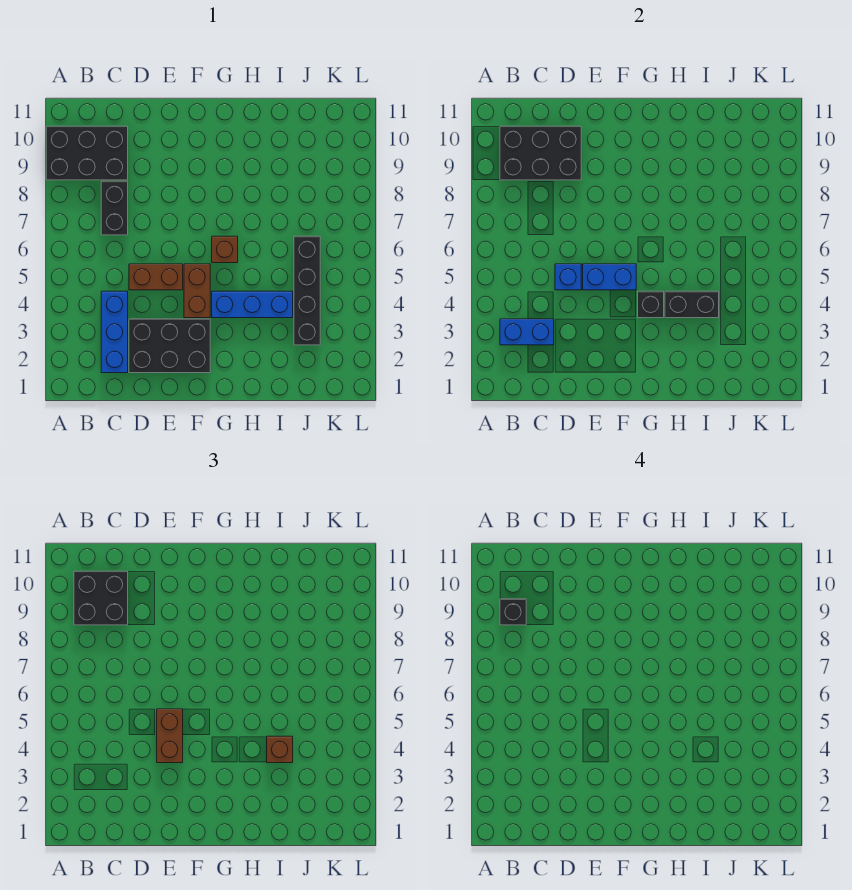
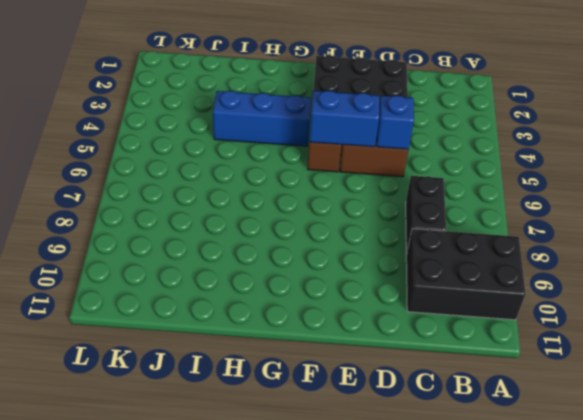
none -> blue brick C2:C4 level 1
none -> brown brick G6 level 1
none -> black brick J3:J6 level 1

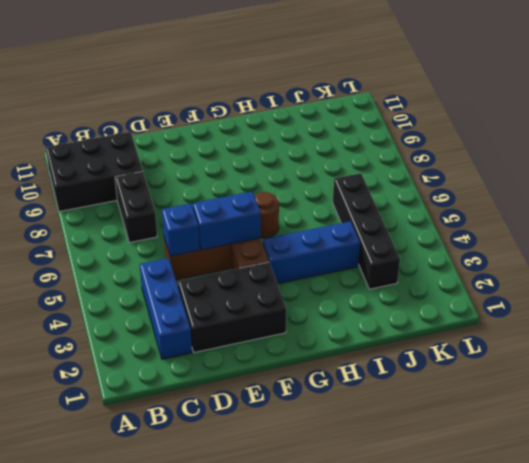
brown round brick G6 level 1 -> brown brick G6 level 1
none -> blue brick B3:C3 level 2
none -> black brick B9:D10 level 2
none -> black brick G4 level 2

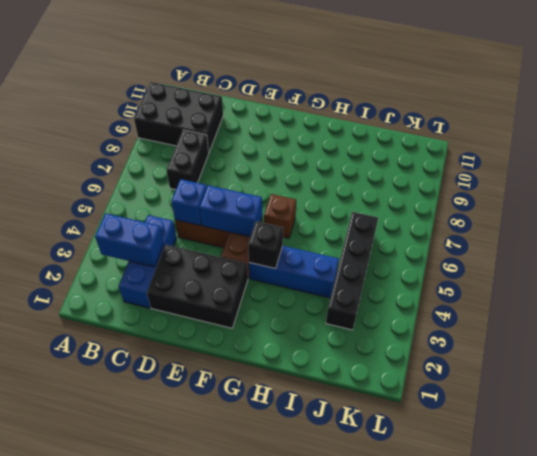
none -> black brick B9:D10 level 2
none -> black brick H4:I4 level 2
none -> black brick B9:C10 level 3

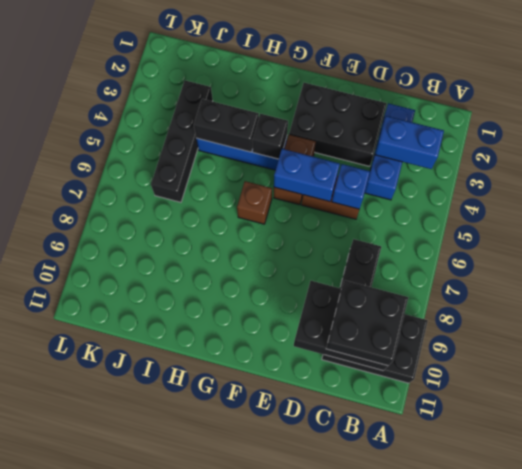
none -> brown brick E4:E5 level 3
none -> brown brick I4 level 3
none -> black brick B9 level 4

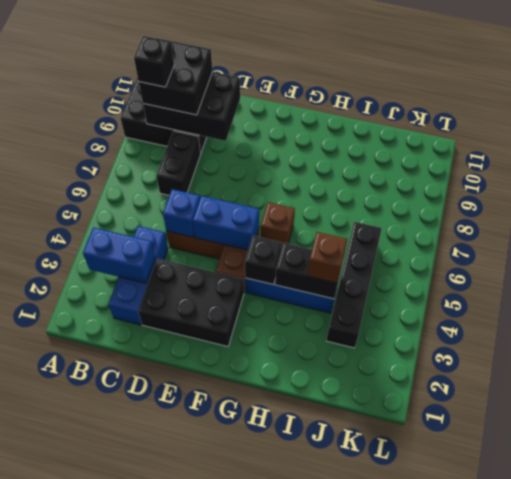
none -> brown brick E4:E5 level 3

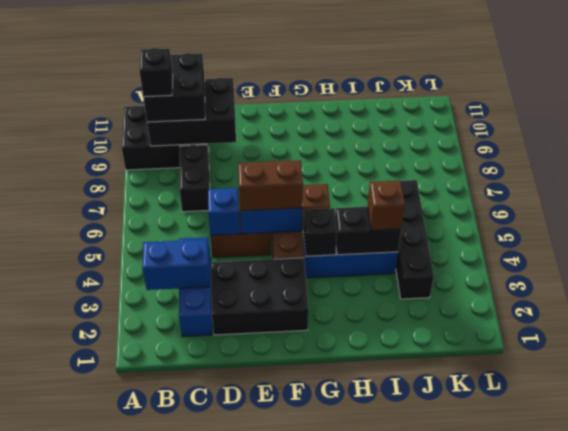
brown brick E5:F5 level 3 -> brown brick E4:E5 level 3

